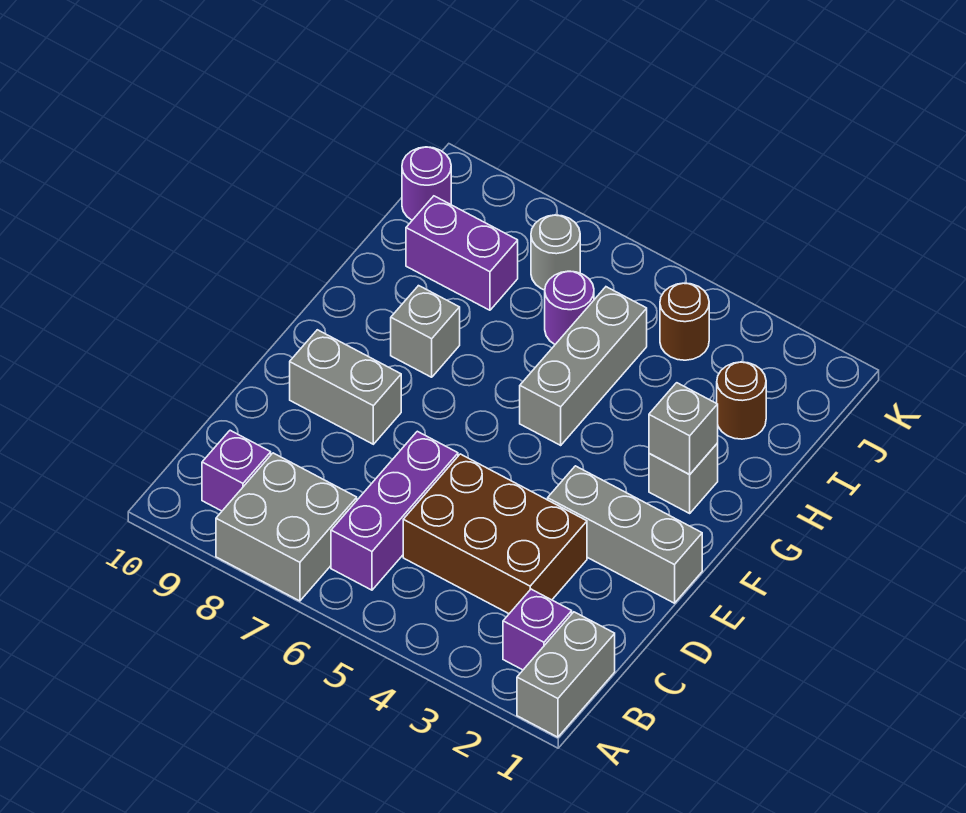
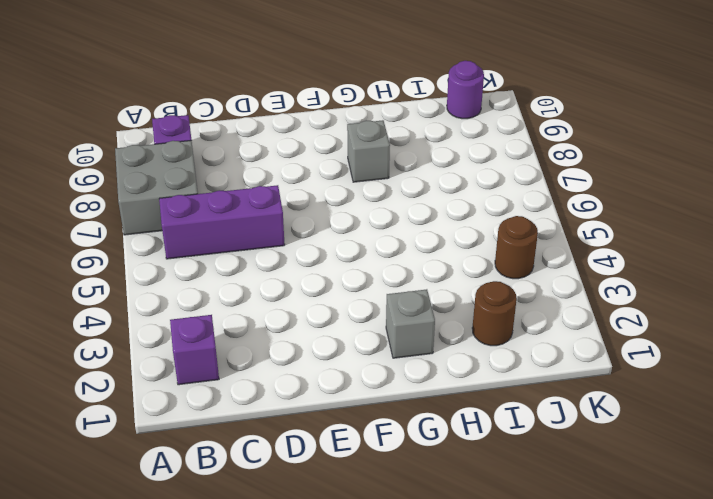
none -> grey brick A1:B1 level 1
none -> brown brick C3:D5 level 1
none -> grey brick E1:E3 level 1

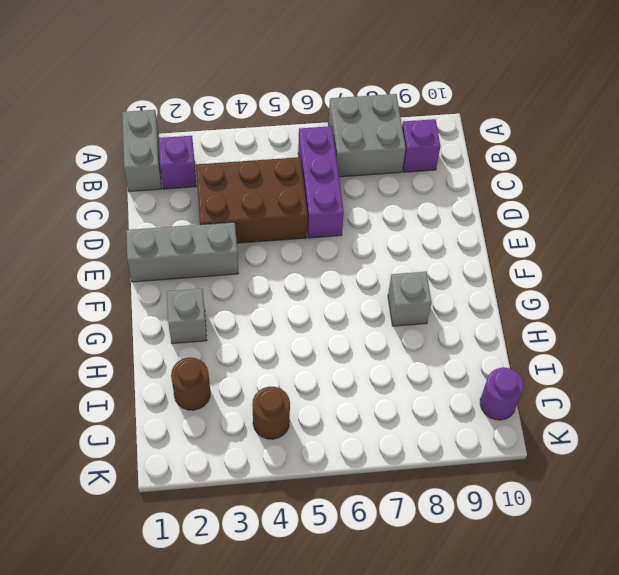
none -> grey brick E8:E9 level 1
none -> grey brick G5:I5 level 1
none -> purple round brick I6 level 1

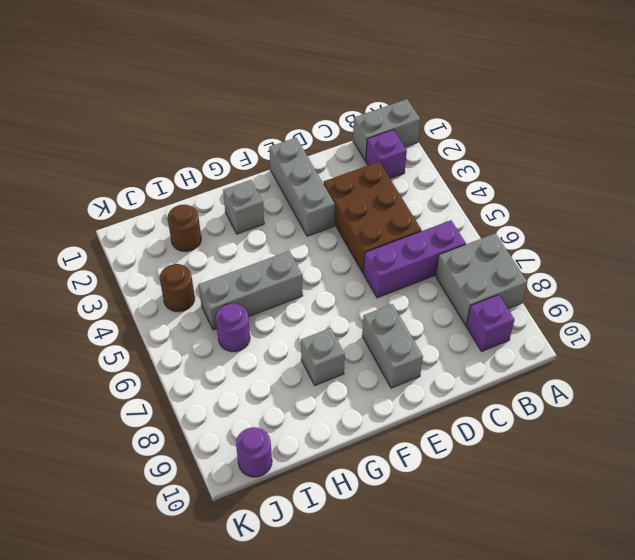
none -> purple brick I8:I9 level 1
none -> grey round brick J7 level 1
none -> grey brick G2 level 2

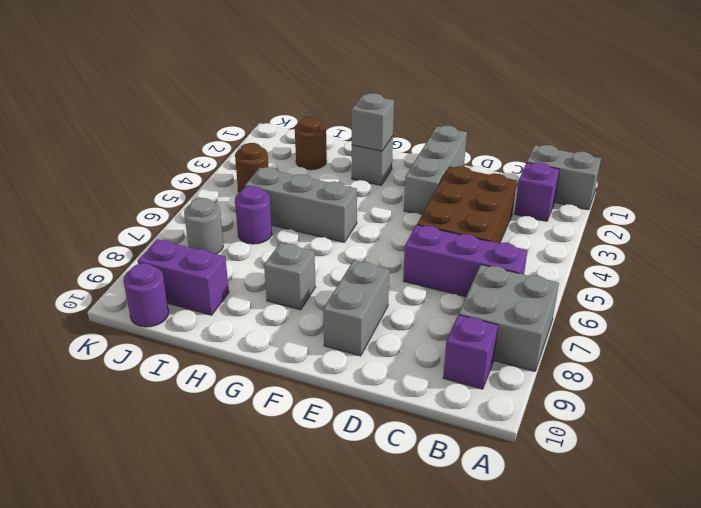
purple brick I9:J9 level 1 -> purple brick I8:I9 level 1

